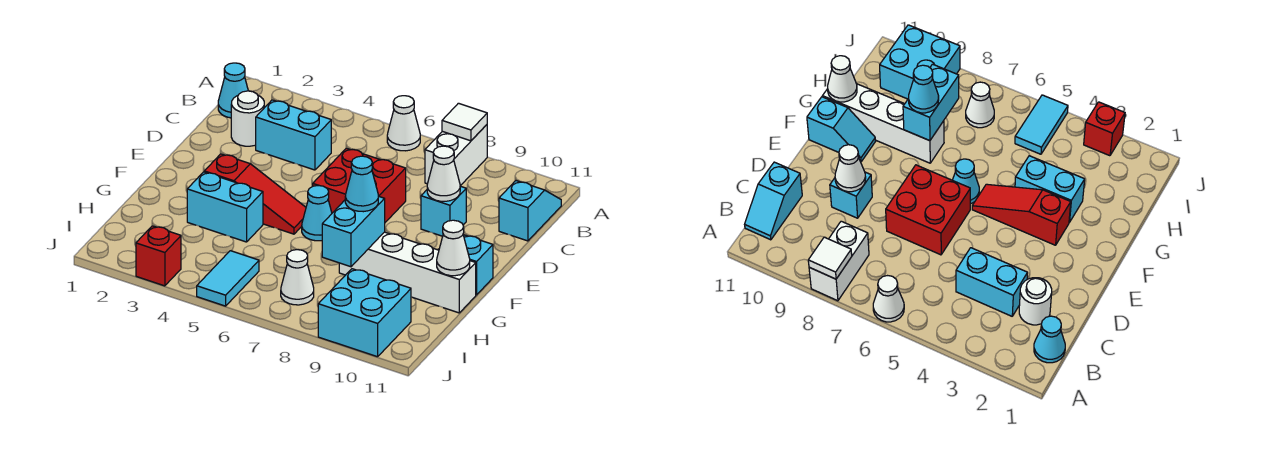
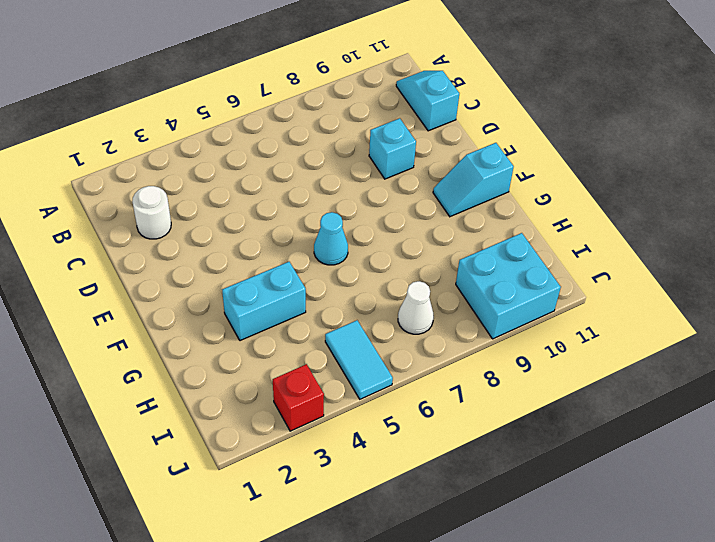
none -> white cone A6 level 1
none -> white brick A8:B8 level 1
none -> cyan cone B1 level 1

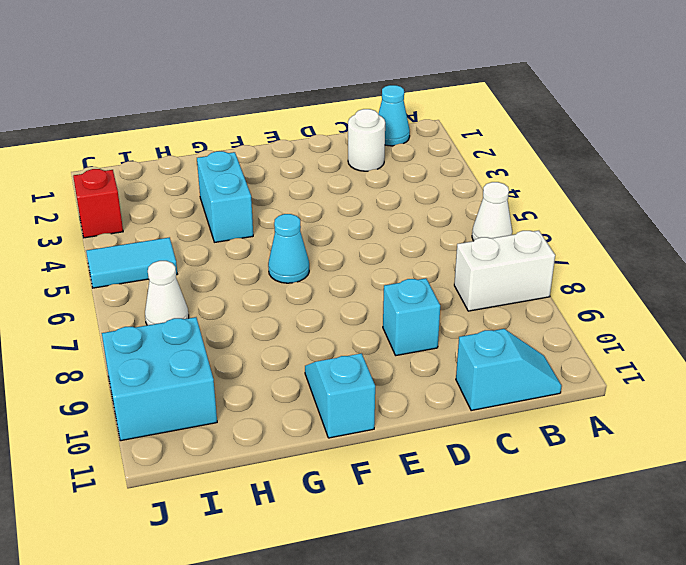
none -> cyan brick C3:C4 level 1
none -> red brick D6:E7 level 1
none -> red slope F3:F5 level 1 top 3

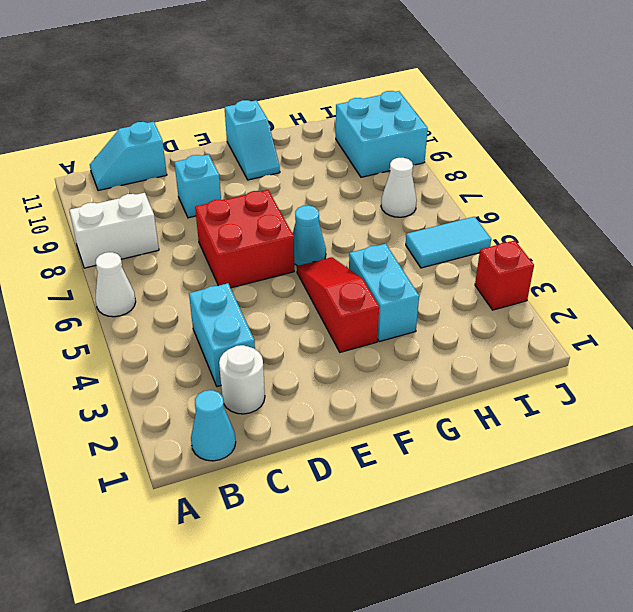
none -> white brick G8:G11 level 1
none -> white tile A8 level 2
none -> white cone D9 level 2

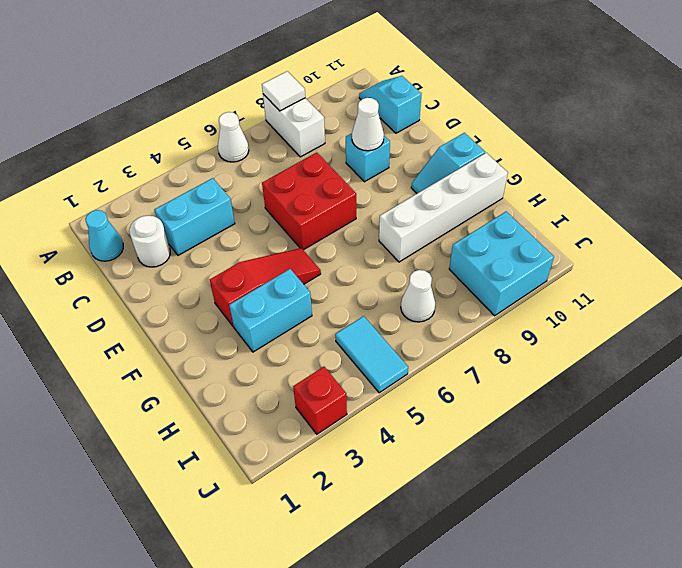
none -> cyan cone F6 level 1
none -> cyan brick G8:H8 level 2
none -> white cone G11 level 2

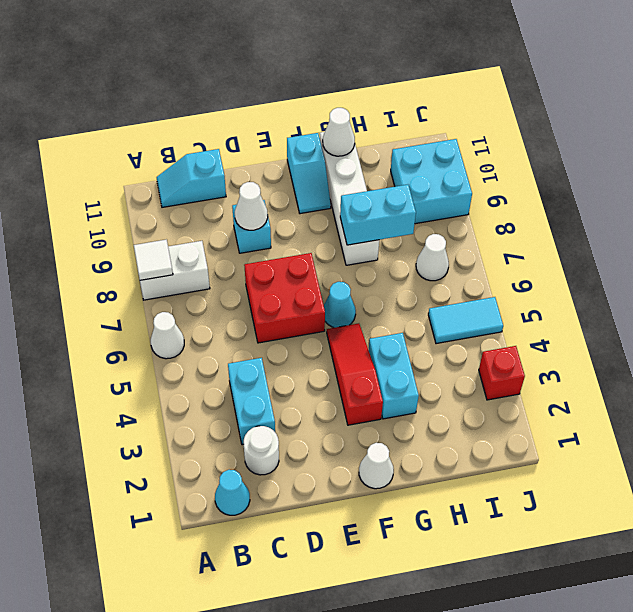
white cone F1 level 1 -> none
none -> cyan cone G8 level 3

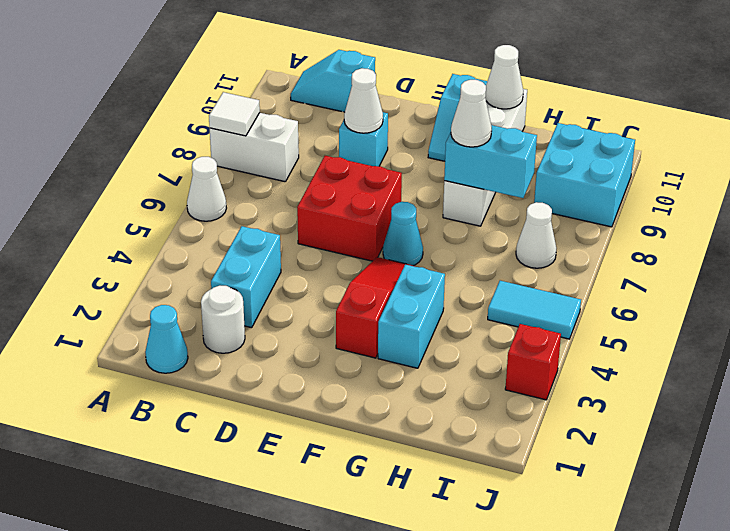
white cone G8 level 3 -> cyan cone G8 level 3

